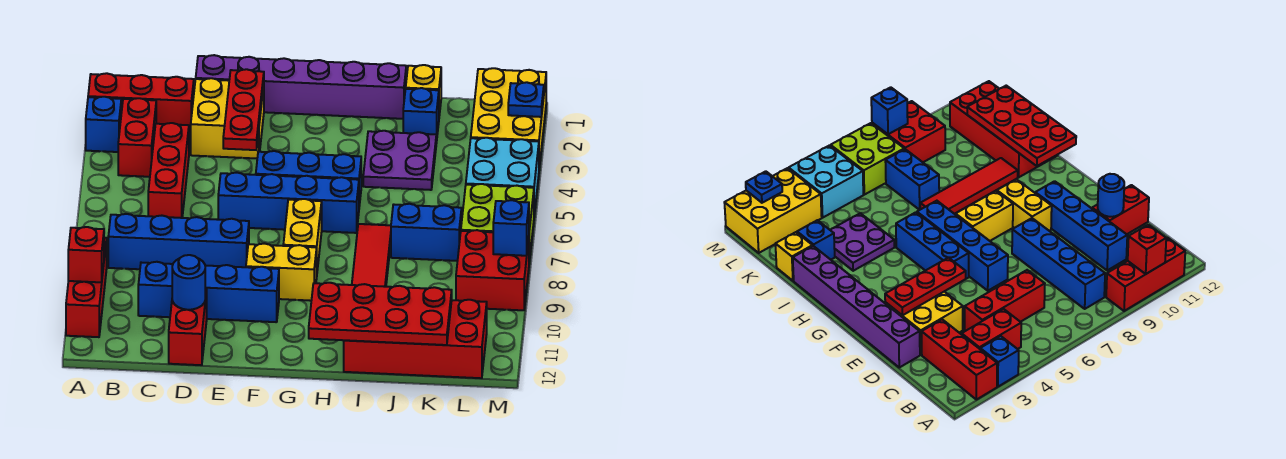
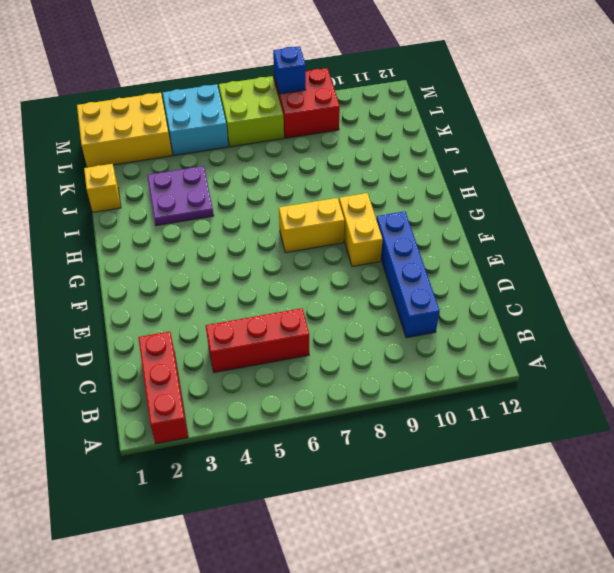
none -> blue brick A3 level 1
none -> red brick A9:A11 level 1
none -> red brick B3:B4 level 1
none -> blue brick B8:E8 level 1

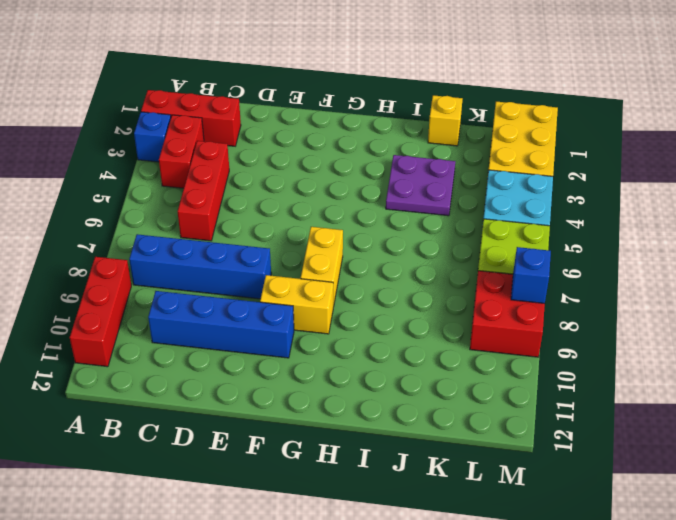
none -> purple brick D1:I1 level 1
none -> yellow brick D2:E3 level 1
none -> red brick D11:D12 level 1
none -> blue brick E6:H6 level 1

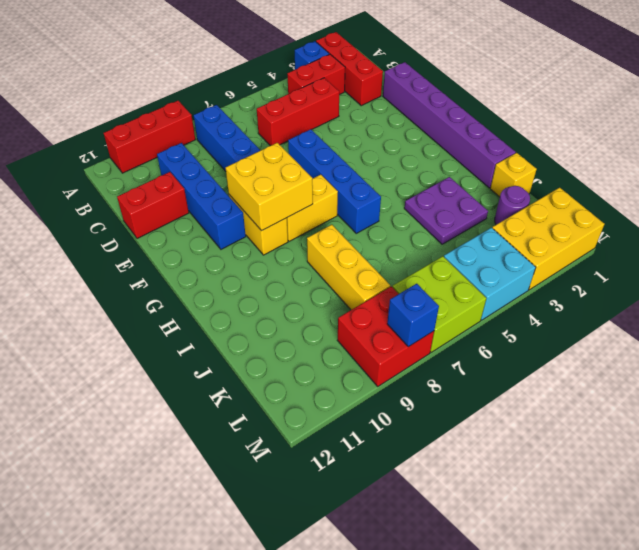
yellow brick F8:G9 level 2 -> yellow brick D2:E3 level 1
yellow brick I8:K8 level 1 -> red tile I7:I10 level 1
purple round brick K2 level 1 -> none
none -> blue brick F5:H5 level 1
none -> red brick I11:L12 level 1
none -> blue brick J2 level 1
none -> blue brick J7:K7 level 1

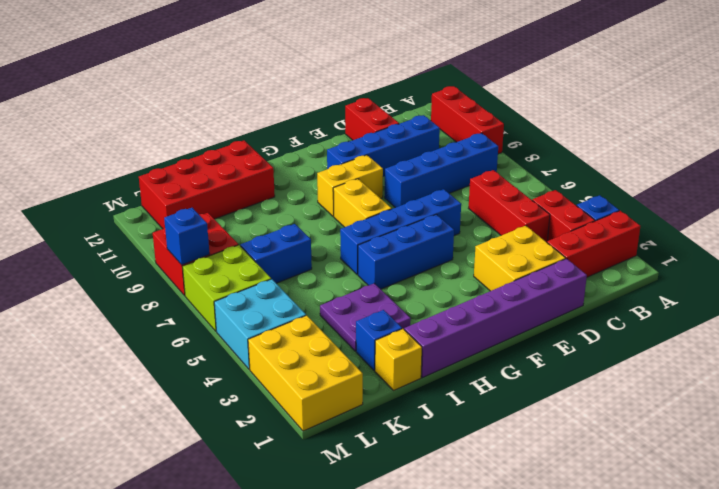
none -> red tile I7:I10 level 1
none -> red brick A10 level 2
none -> blue round brick D11 level 2
none -> red plate E2:E4 level 2

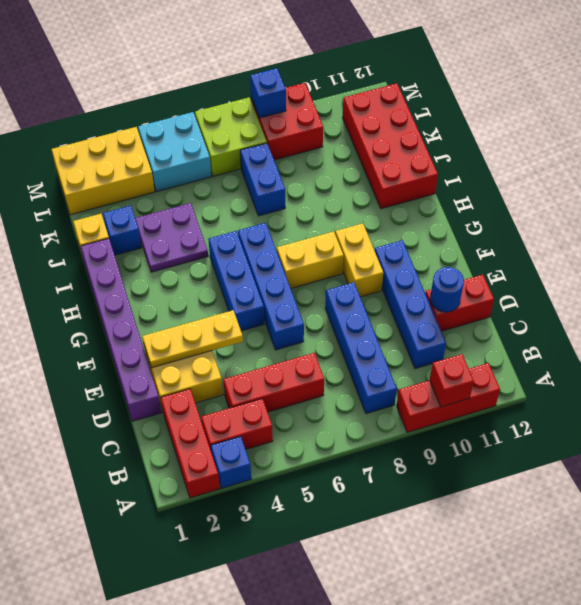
yellow plate E2:E4 level 2 -> red plate E2:E4 level 2
none -> red tile I7:I10 level 1
none -> red plate H11:K12 level 2
none -> blue plate M2 level 2

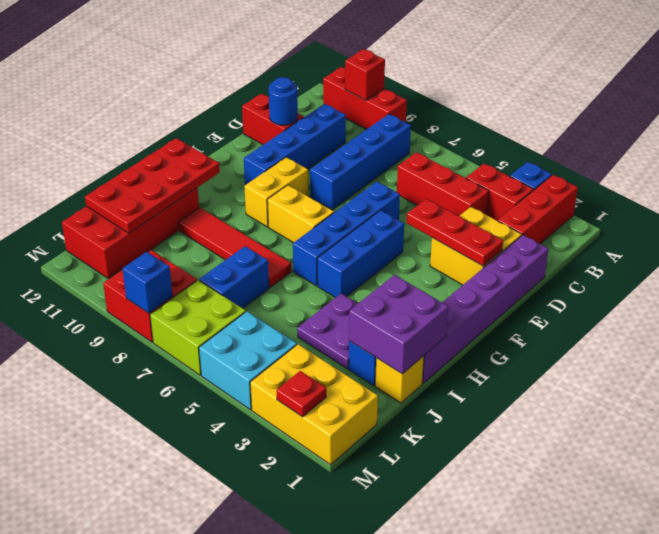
purple brick I1:J2 level 2 -> none
red plate M2 level 2 -> blue plate M2 level 2

